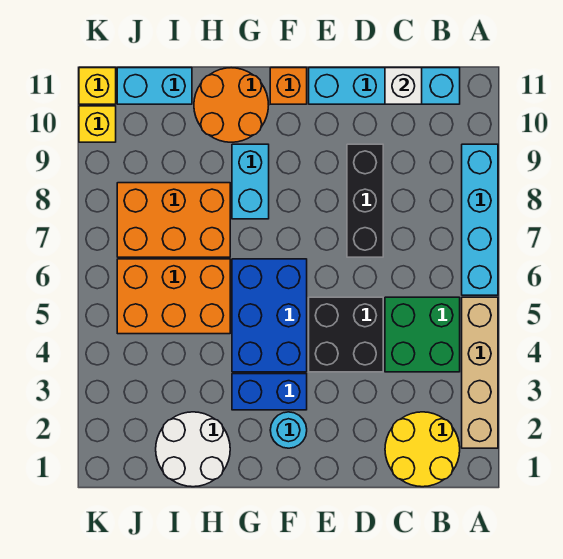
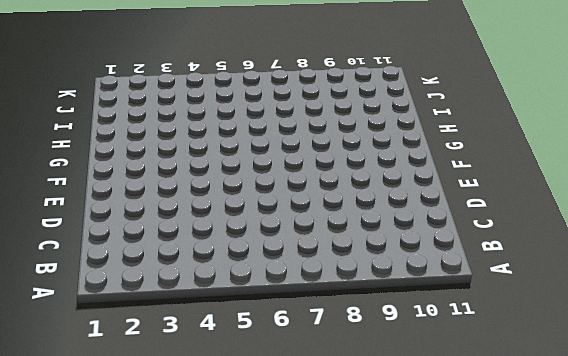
none -> tan brick A2:A5 level 1
none -> cyan brick A6:A9 level 1
none -> yellow round brick B1:C2 level 1

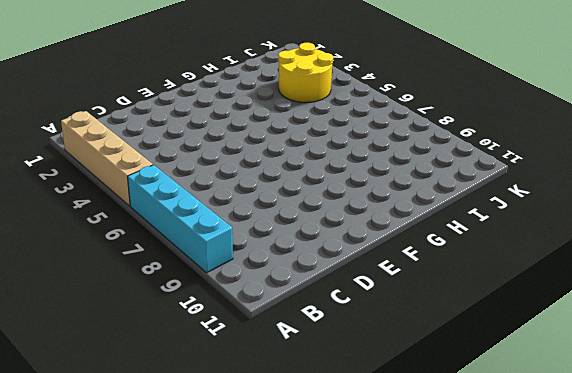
yellow round brick I3:J4 level 1 -> yellow round brick B1:C2 level 1
none -> green brick B4:C5 level 1
none -> cyan brick B11:E11 level 1
none -> black brick D4:E5 level 1

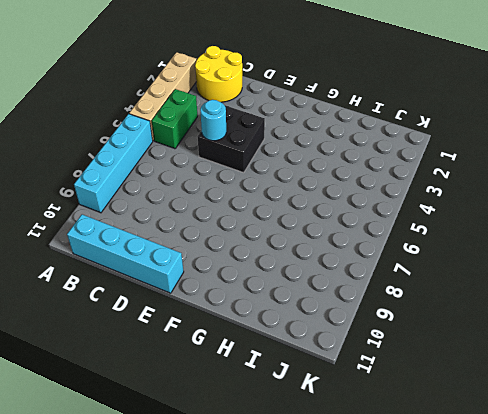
green brick B4:B5 level 1 -> green brick B4:C5 level 1
cyan round brick D5 level 2 -> cyan round brick F2 level 1
none -> black brick D7:D9 level 1
none -> blue brick F3:G3 level 1
none -> blue brick F4:G6 level 1

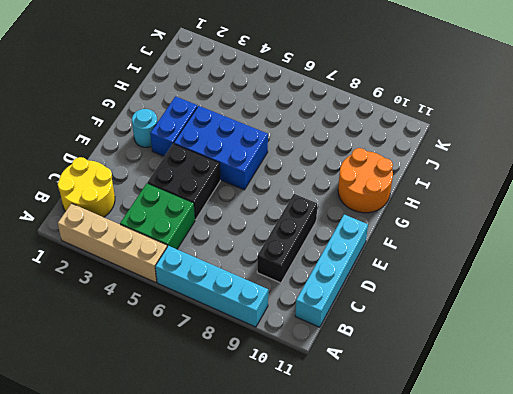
black brick C9:E9 level 1 -> black brick D7:D9 level 1
none -> orange brick F11 level 1
none -> cyan brick G8:G9 level 1
none -> white round brick H1:I2 level 1

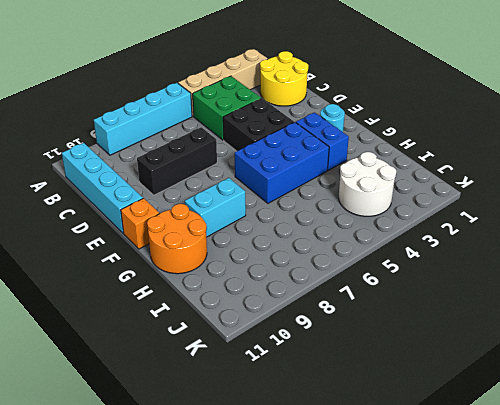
white round brick I3:J4 level 1 -> white round brick H1:I2 level 1
none -> orange brick H5:J6 level 1
none -> orange brick H7:J8 level 1
none -> cyan brick I11:J11 level 1

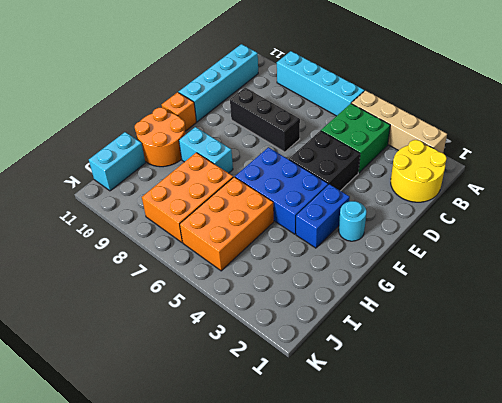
none -> white round brick H1:I2 level 1
none -> yellow brick K10 level 1
none -> yellow brick K11 level 1

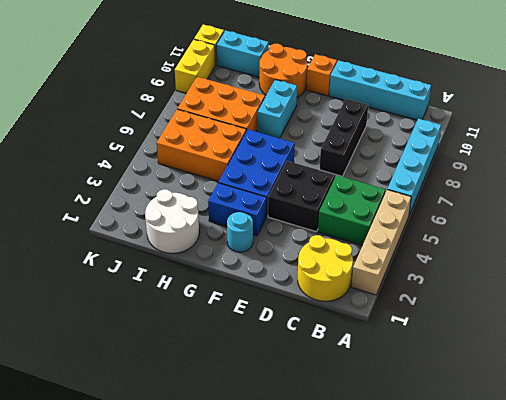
yellow brick K9:K10 level 1 -> yellow brick K10 level 1
none -> white brick C11 level 2

